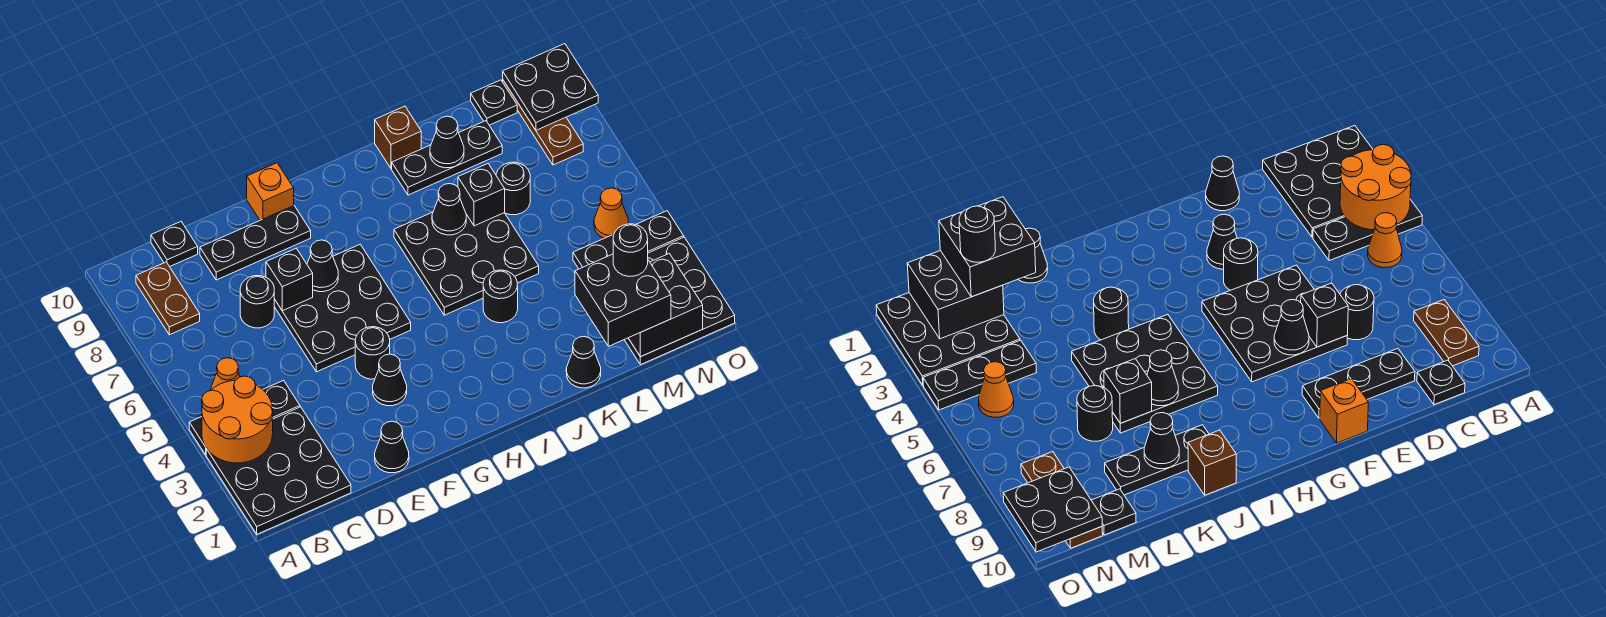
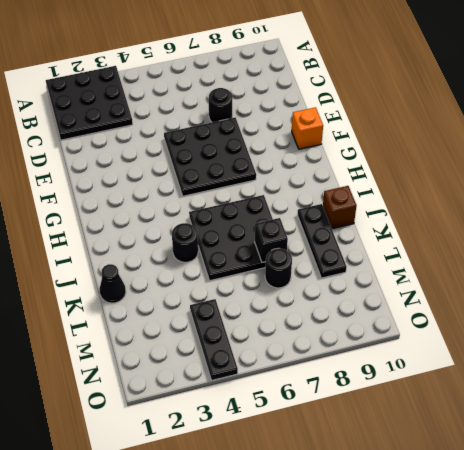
none -> black plate A4:C4 level 1
none -> orange cone B5 level 1
none -> brown plate B8:B9 level 1
none -> black plate C10 level 1

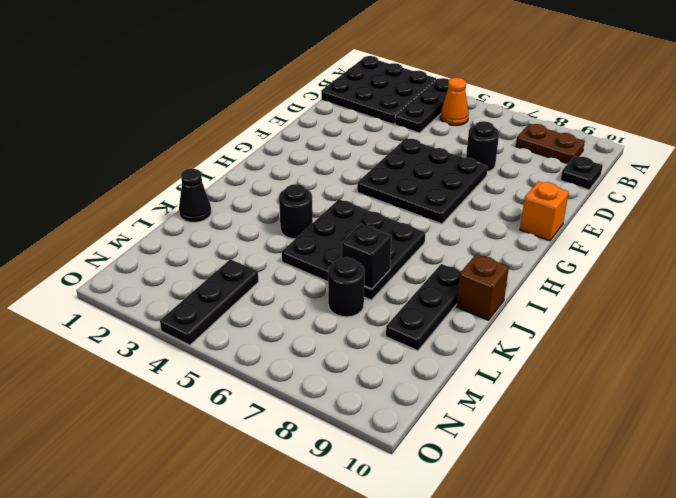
none -> black plate D9:F9 level 1
none -> black cone E1 level 1
none -> black cone F3 level 1
none -> black round brick F4 level 1

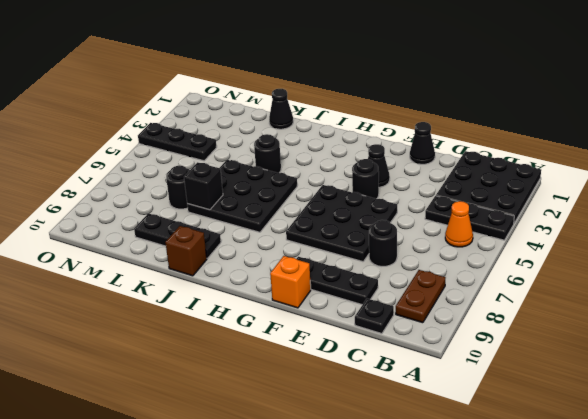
none -> black plate M1:O3 level 1
none -> black plate M10 level 1
none -> orange cone N5 level 1
none -> brown plate N8:N10 level 1

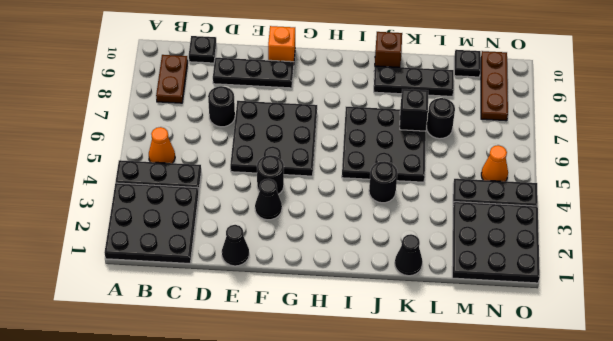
none -> orange round brick A3:B4 level 2
none -> black brick E7 level 2
none -> black cone F7 level 2
none -> black cone J7 level 2

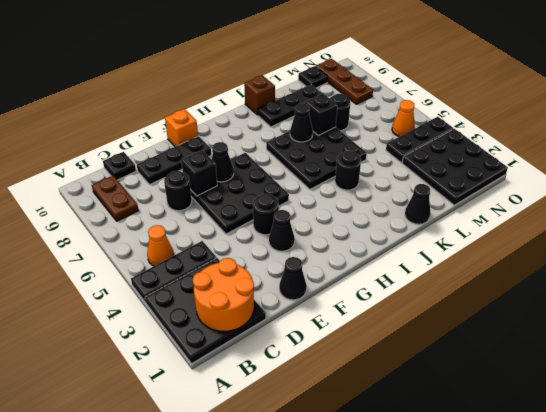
orange round brick B1:C2 level 2 -> orange round brick A3:B4 level 2
none -> black cone K9 level 2
none -> black brick M1:N2 level 2
none -> black plate N9:O10 level 2
none -> black brick L1:M2 level 3

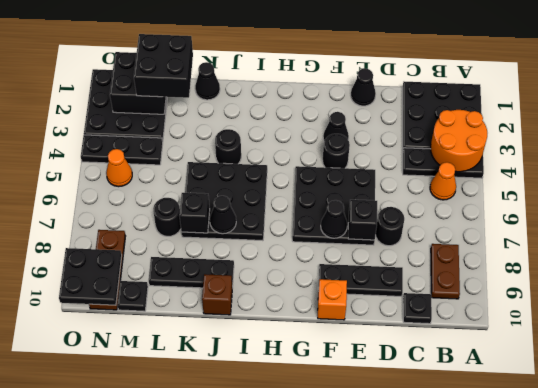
none -> black cone K9 level 2
none -> black round brick M2 level 4

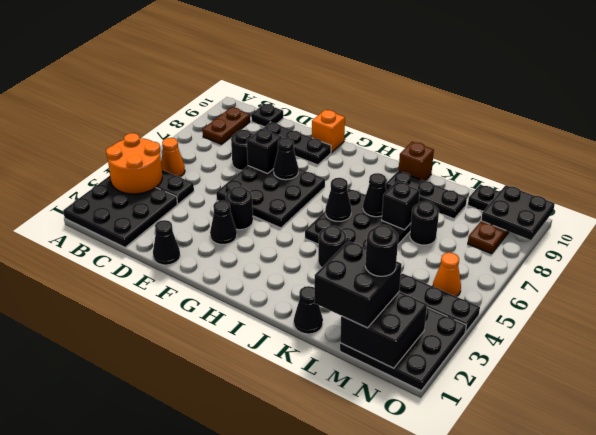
black cone I6 level 2 -> black cone K9 level 2

